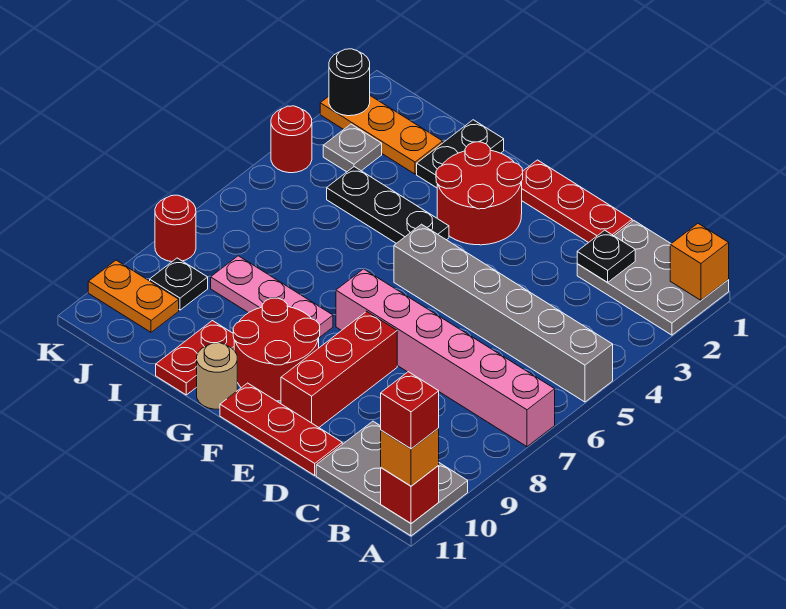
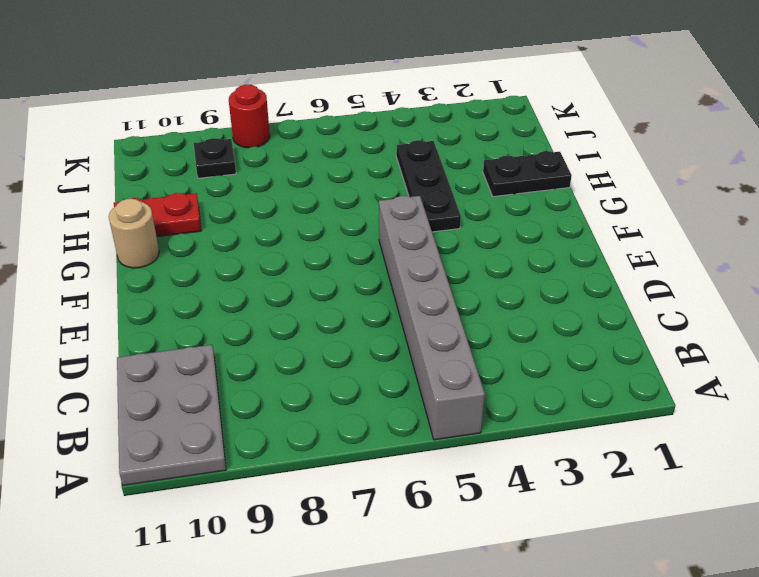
none -> grey plate A1:C2 level 1
none -> pink brick A7:F7 level 1
none -> red plate D1:F1 level 1

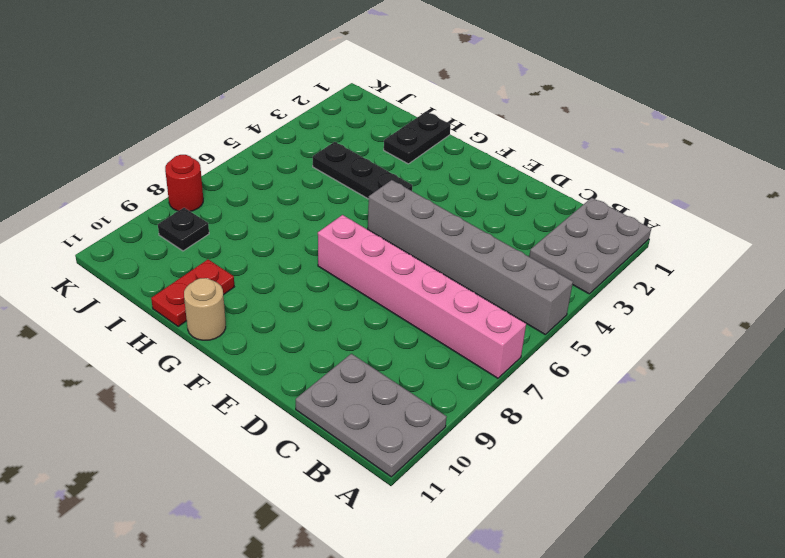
grey plate A1:B3 level 1 -> grey plate A1:C2 level 1
none -> red plate D1:F1 level 1
none -> red plate D11:F11 level 1
none -> red brick E8:E10 level 1

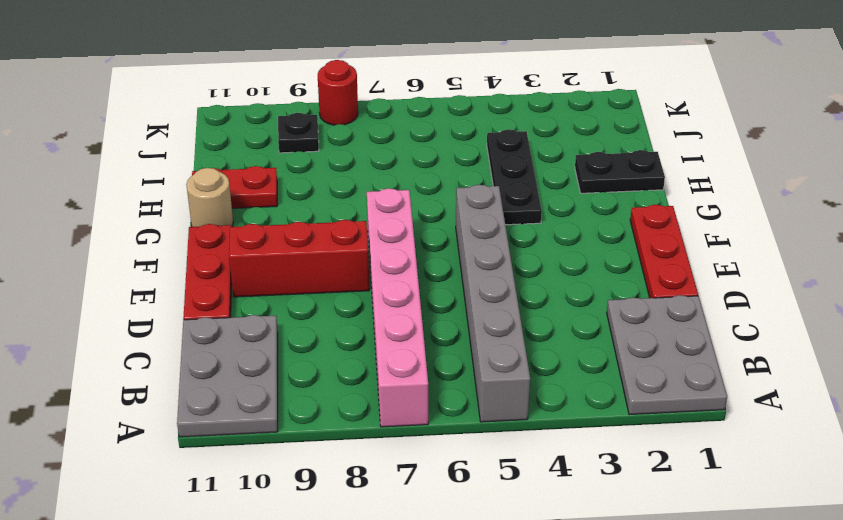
none -> red round brick F2:G3 level 1
none -> red round brick F9:G10 level 1
none -> pink plate G8:I8 level 1

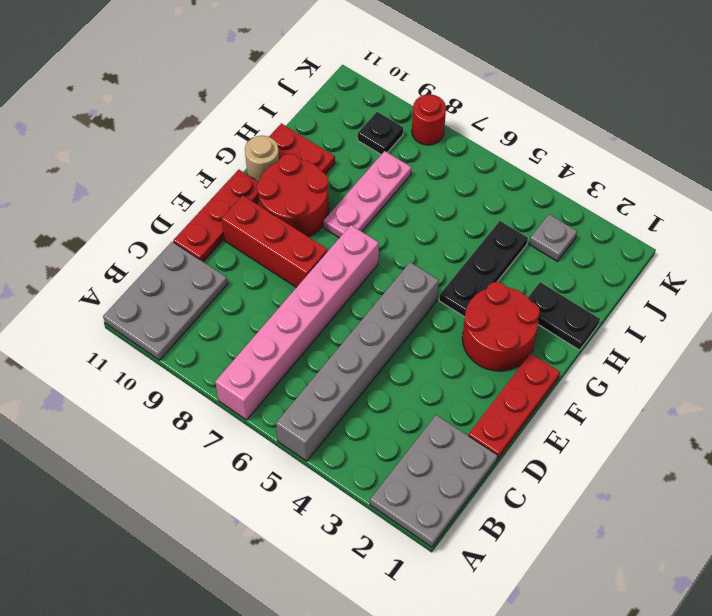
none -> orange plate I2:K2 level 1
none -> orange plate J10:K10 level 1
none -> red round brick K4 level 1

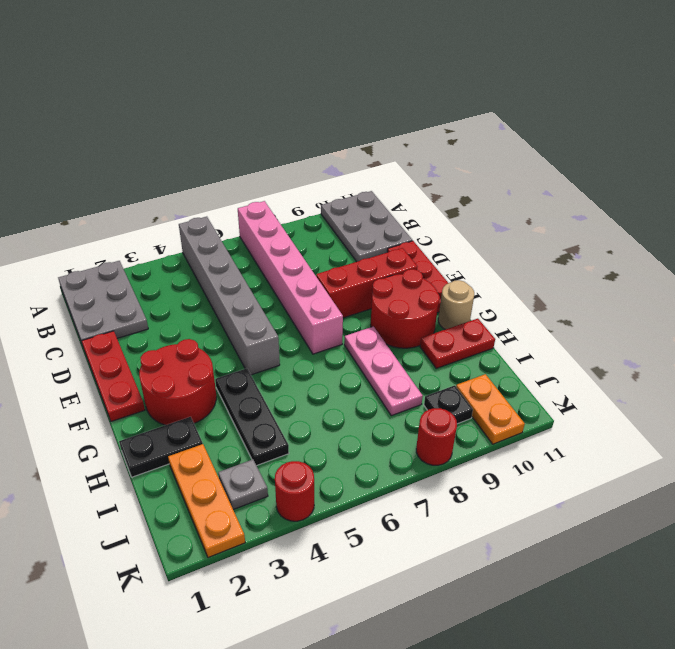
none -> orange brick A1 level 2
none -> red brick A11 level 2
none -> black plate C2 level 2

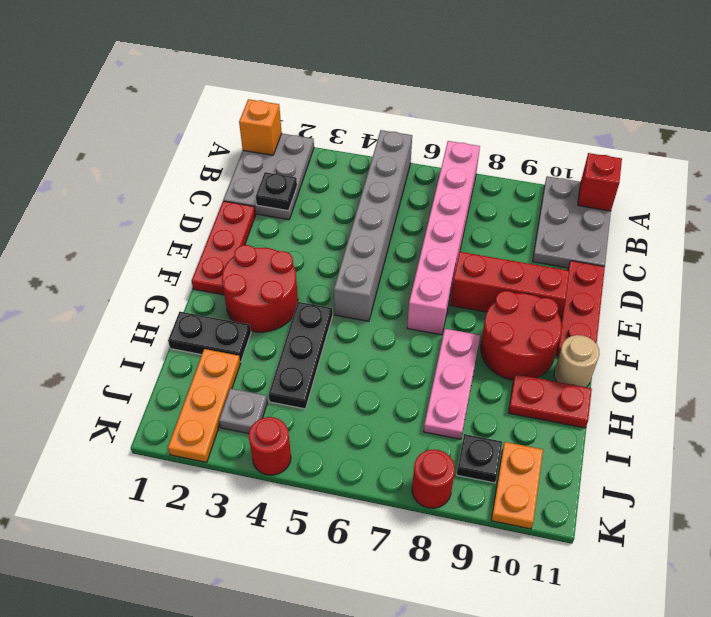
none -> black round brick K2 level 2
none -> orange brick A11 level 3
none -> red brick A11 level 4

